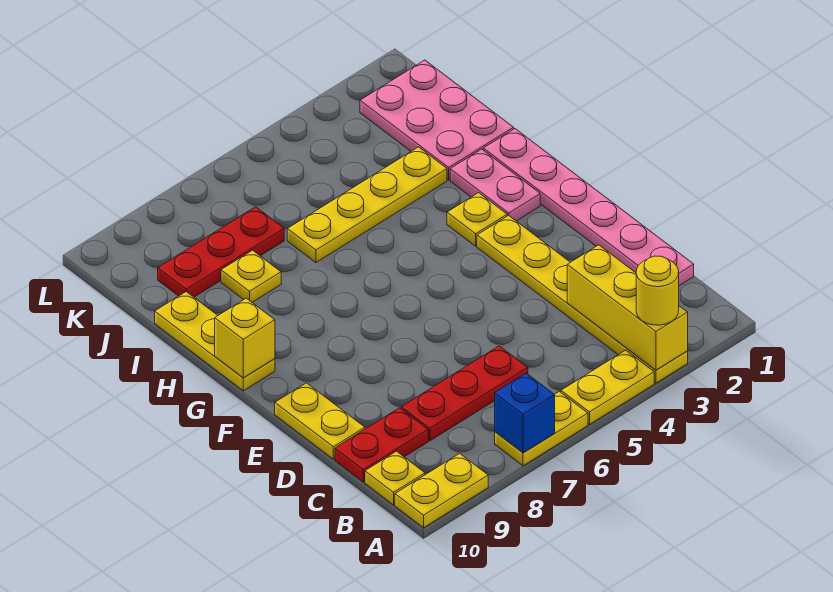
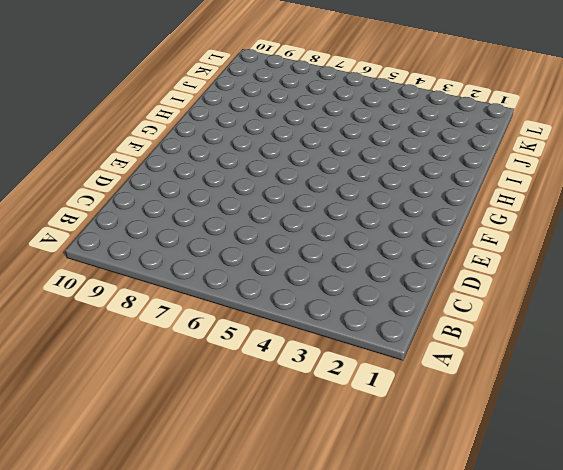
none -> yellow plate A3:F3 level 1
none -> yellow plate A4:A5 level 1
none -> yellow plate A6:A7 level 1

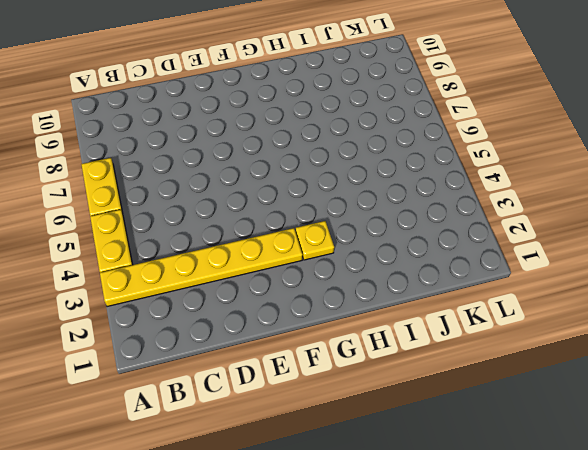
none -> yellow plate A9:A10 level 1
none -> yellow plate B10 level 1
none -> pink plate C1:H1 level 1

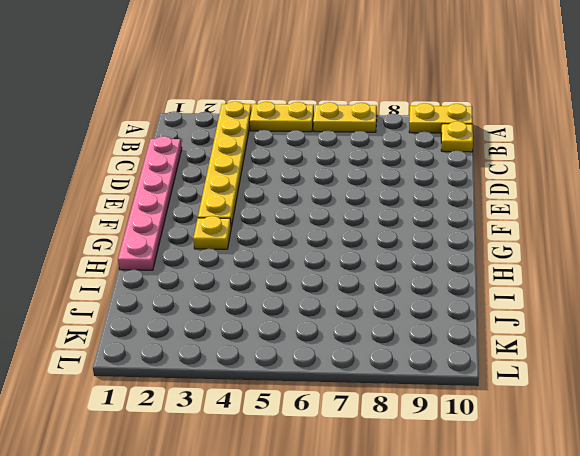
none -> red plate C6:C8 level 1
none -> red plate C9:C10 level 1
none -> yellow plate D10:E10 level 1

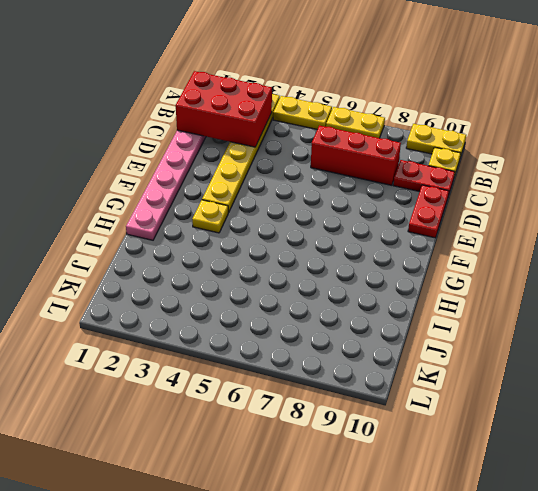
red brick B1:C3 level 2 -> yellow brick A3:C3 level 2
red brick C6:C8 level 1 -> red plate C6:C8 level 1
red plate D10:E10 level 1 -> yellow plate D10:E10 level 1
none -> pink plate G2:H2 level 1
none -> yellow plate G10:I10 level 1
none -> pink plate I1:K2 level 1

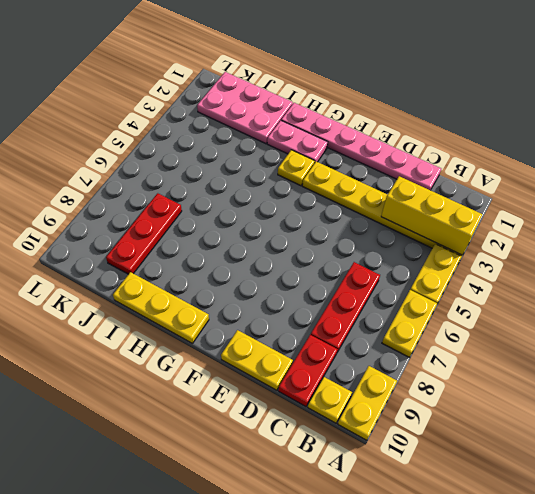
none -> yellow plate I3:I6 level 1
none -> yellow plate I8 level 1
none -> blue brick A7 level 2

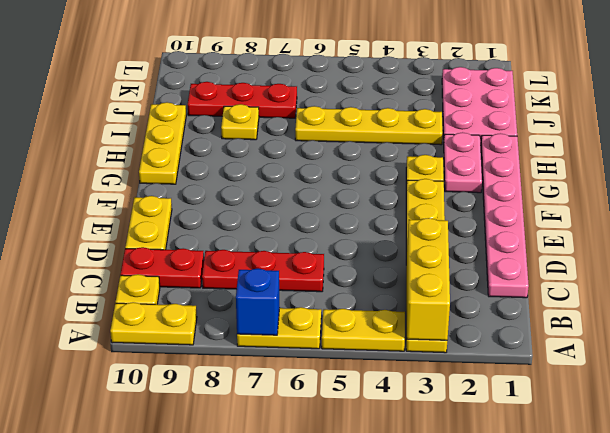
none -> yellow brick G10 level 2
none -> yellow round brick A3 level 3

